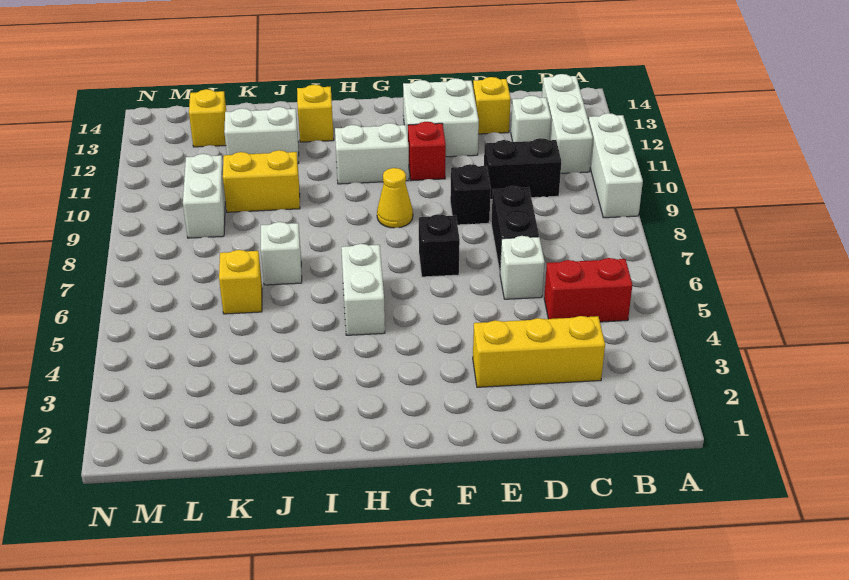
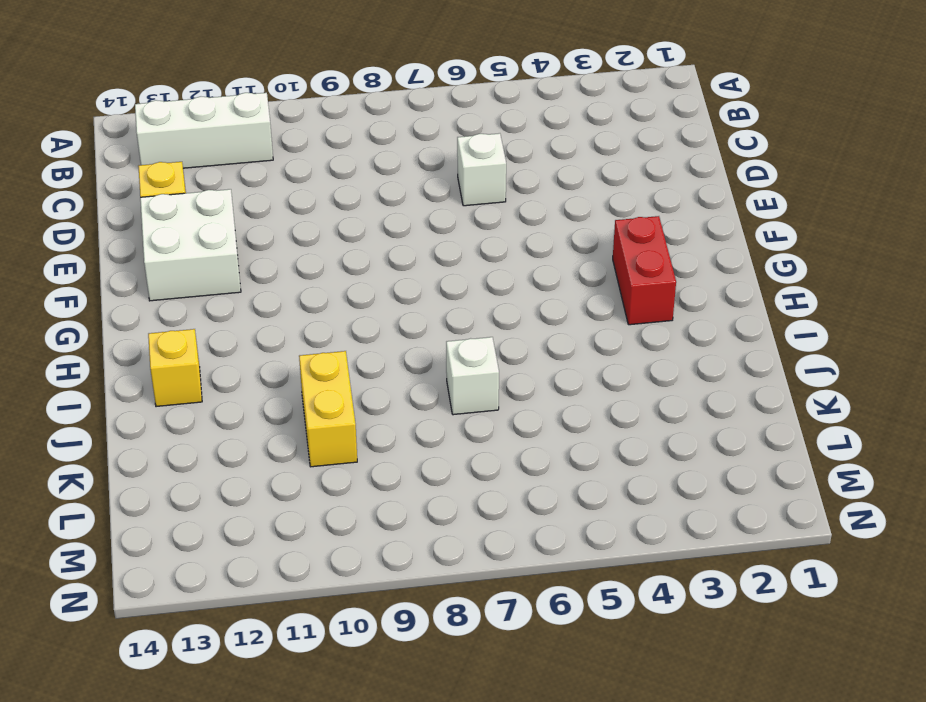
red brick G3:H3 level 1 -> red brick B5:C5 level 1
none -> white brick A9:A11 level 1
none -> yellow brick C3:E3 level 1
none -> black brick C10:D10 level 1

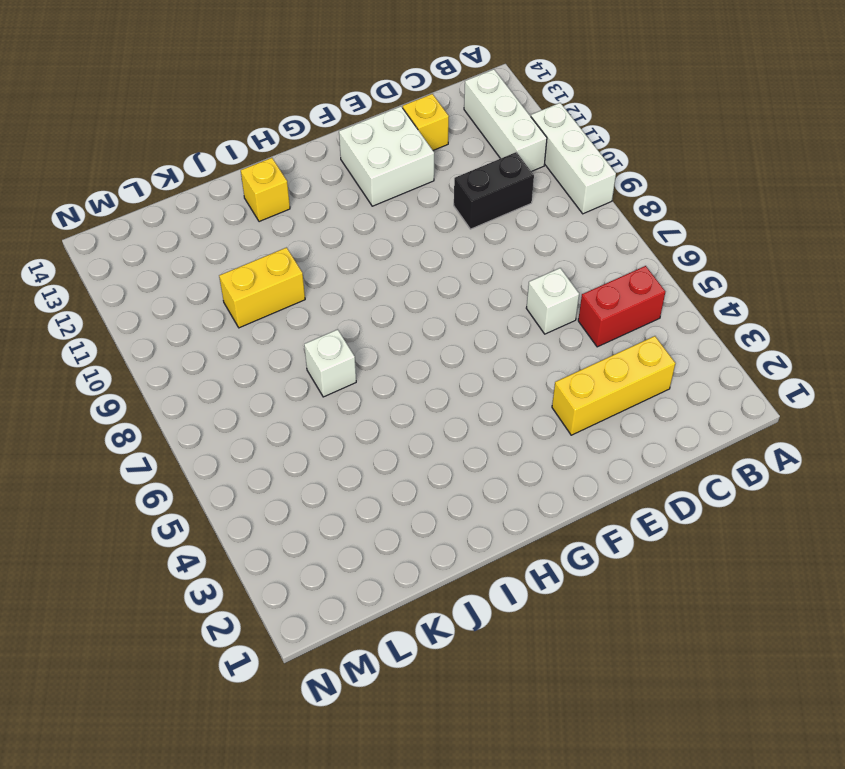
none -> white brick C12 level 1
none -> black brick D7:D8 level 1
none -> black brick E9 level 1

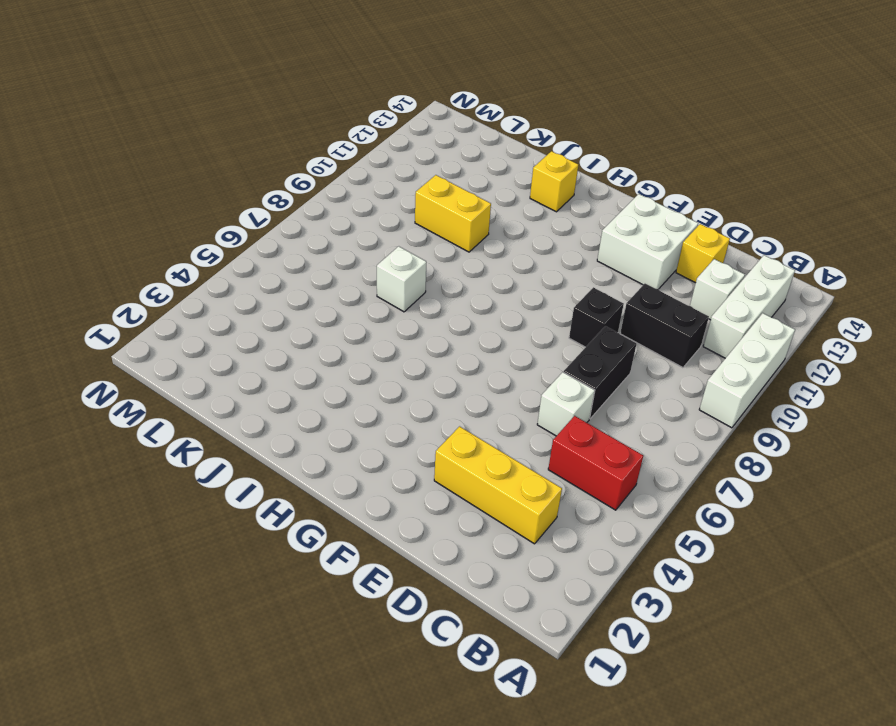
none -> black brick F7 level 1
none -> red brick F11 level 1
none -> yellow cone G9 level 1

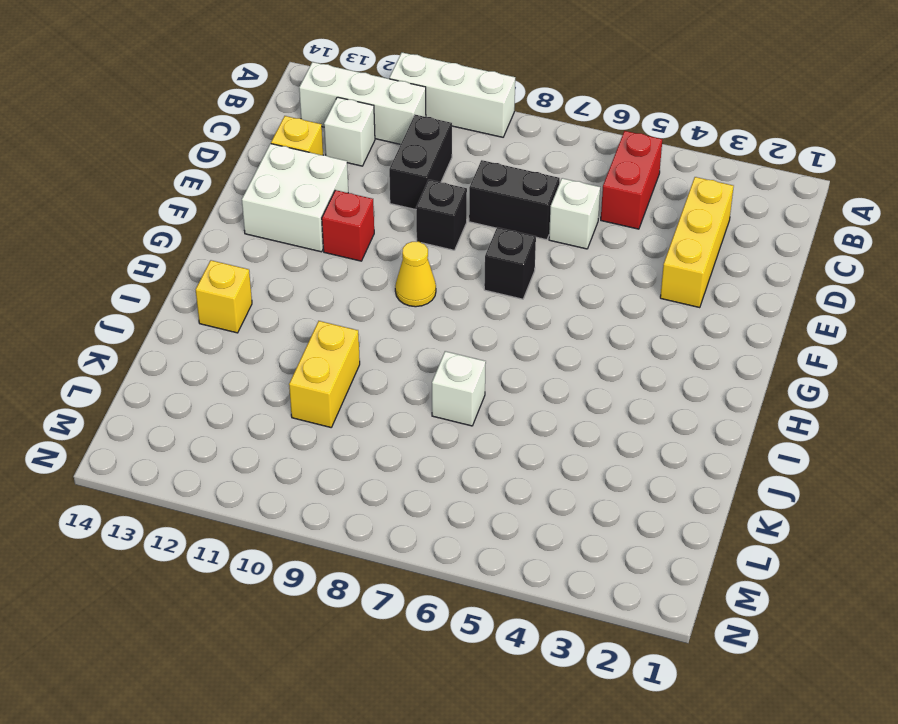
none -> white brick G11:H11 level 1
none -> white brick H5:H6 level 1
none -> white brick J12:K12 level 1

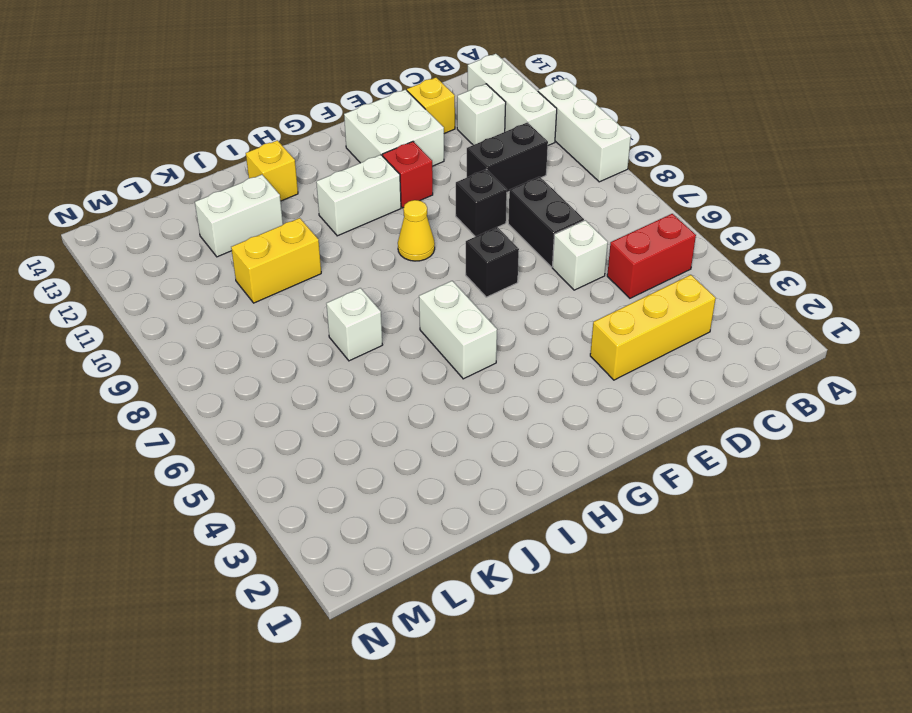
none -> yellow brick K6 level 1
none -> white brick L9:L10 level 1
none -> yellow brick L13 level 1

